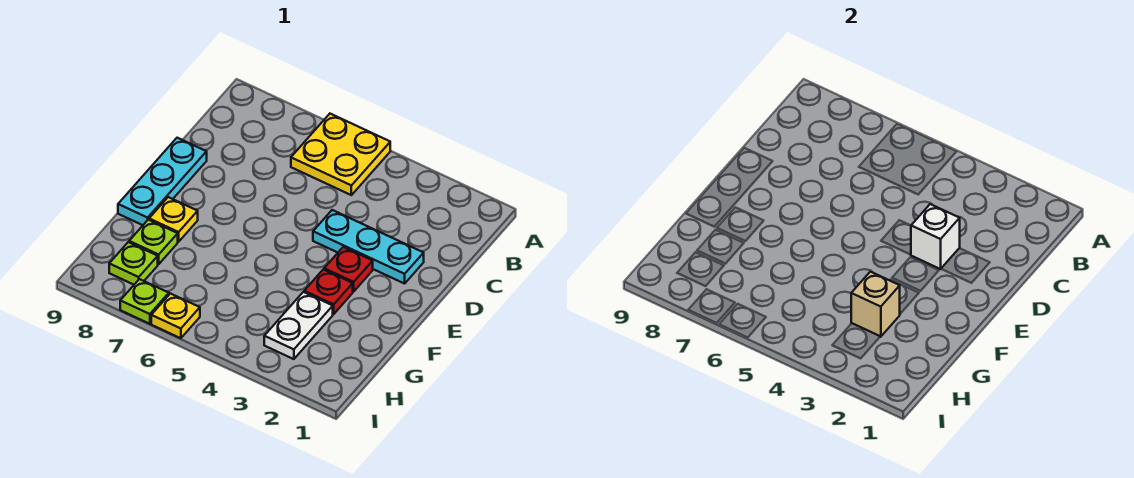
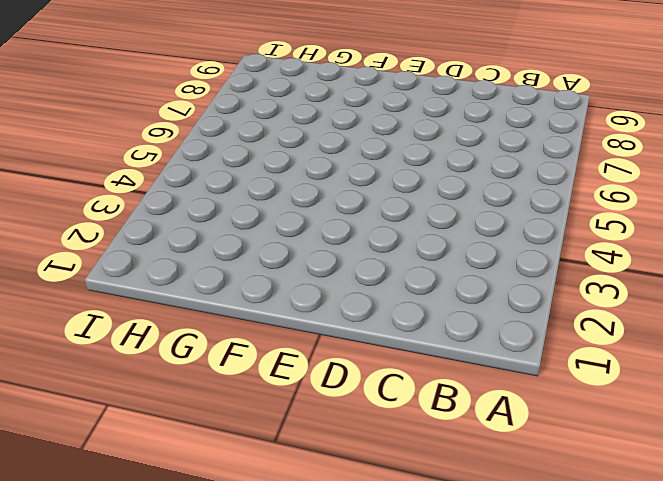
none -> yellow plate A5:B6 level 1
none -> cyan plate D2:D4 level 1
none -> cyan plate D9:F9 level 1

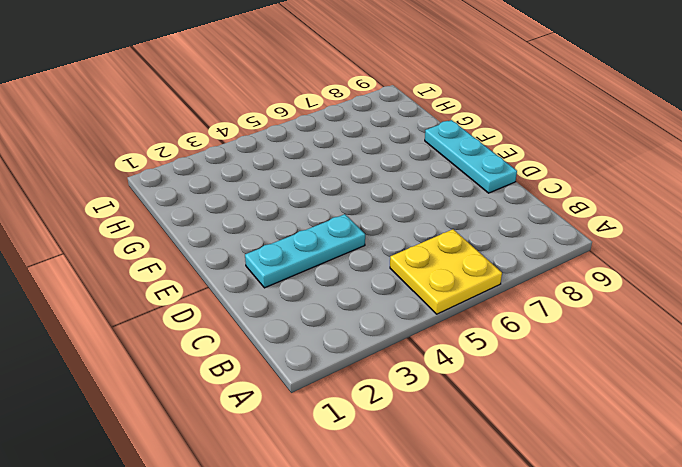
none -> red plate E3 level 1
none -> red plate F3 level 1
none -> yellow plate F8 level 1

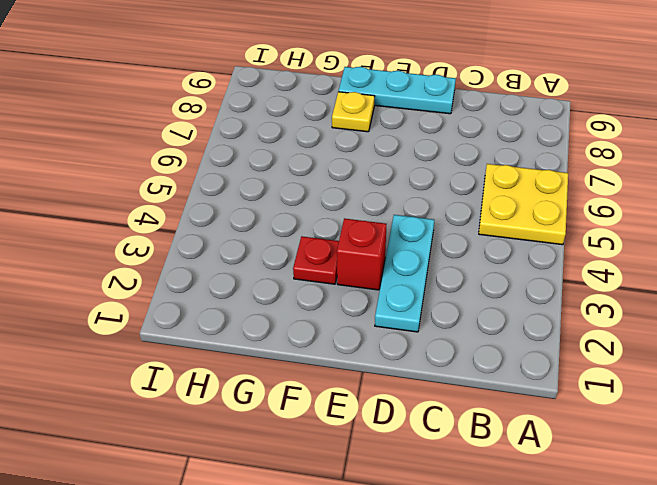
red brick E3 level 1 -> red plate E3 level 1
none -> white plate G3:H3 level 1
none -> lime plate G8 level 1
none -> lime plate H8 level 1

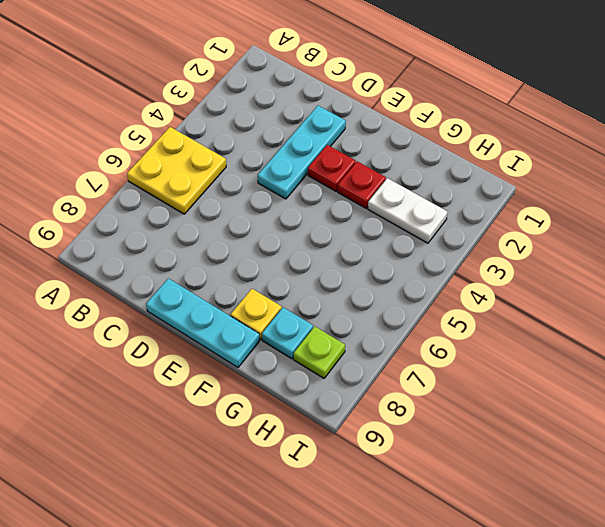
cyan plate G8 level 1 -> lime plate G8 level 1
none -> yellow plate I6 level 1
none -> lime plate I7 level 1
none -> white brick D3 level 2

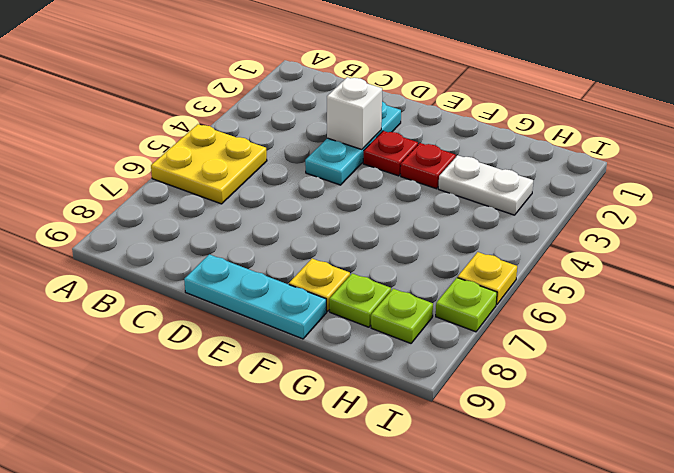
none -> tan brick G3 level 2

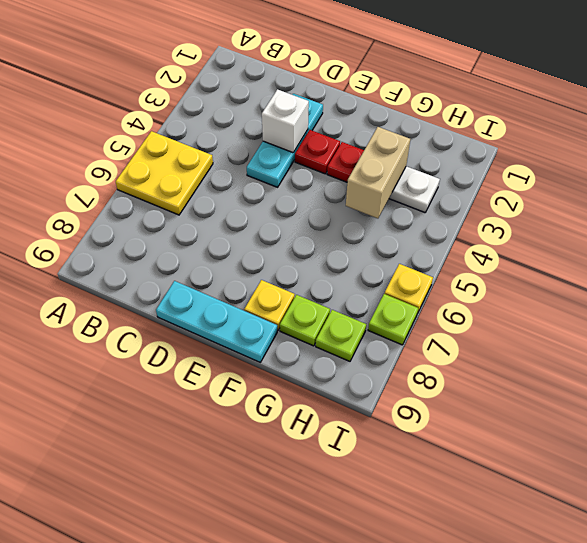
tan brick G3:G4 level 2 -> tan brick G3 level 2

